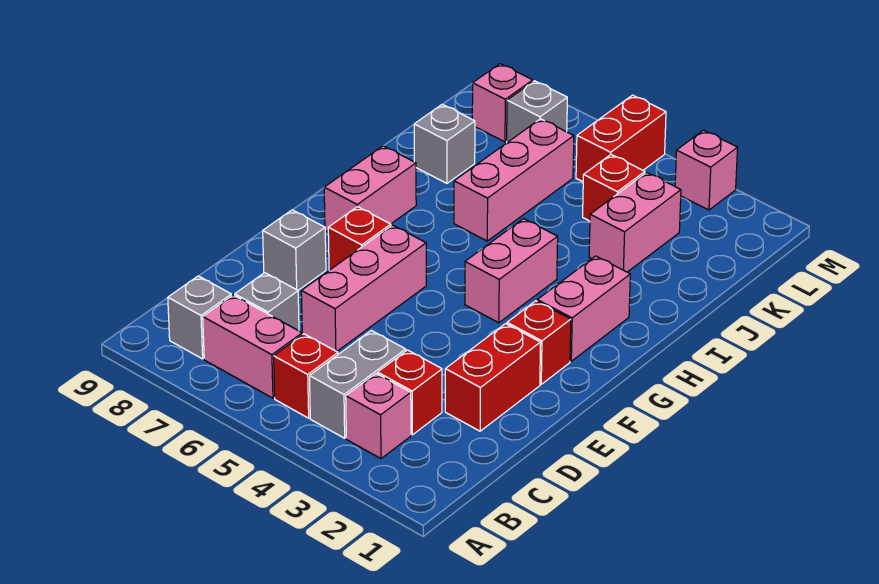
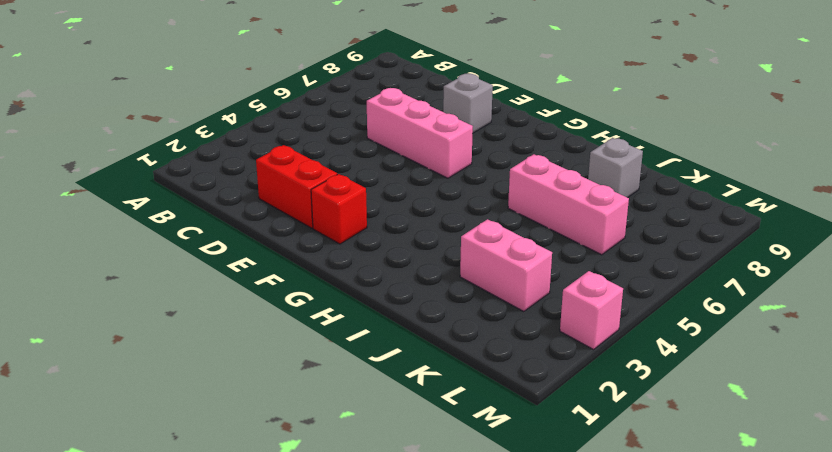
none -> pink brick B3 level 1
none -> grey brick B4:C4 level 1
none -> red brick B5 level 1

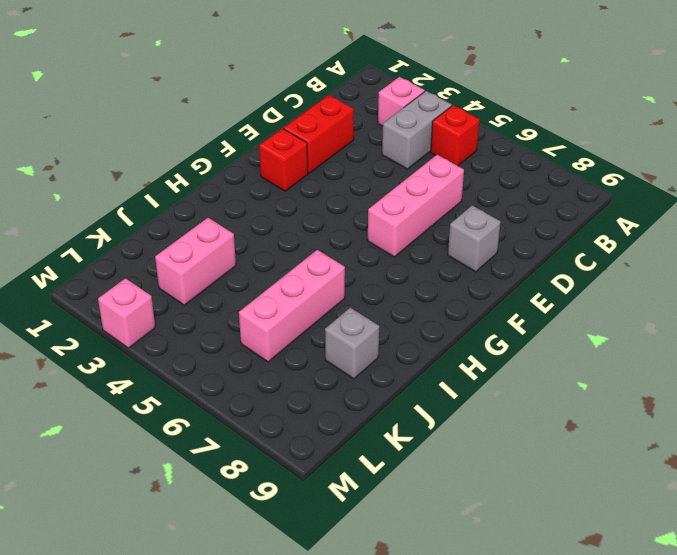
none -> pink brick B6:B7 level 1
none -> grey brick B8 level 1
none -> red brick C3 level 1

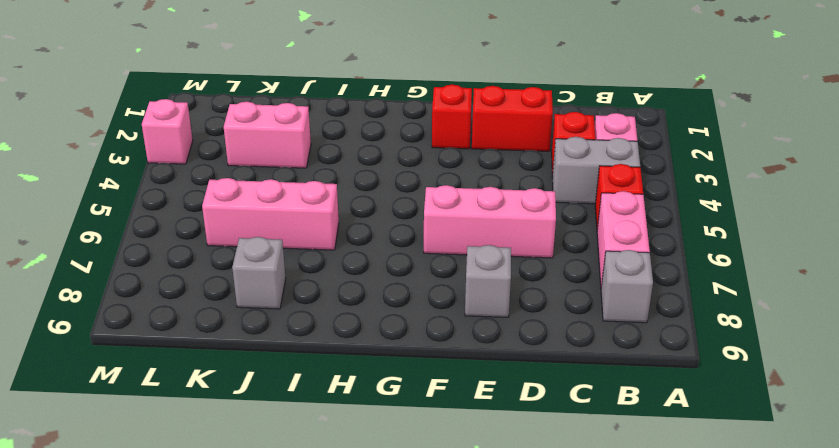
none -> grey brick C7 level 1
none -> red brick F7 level 1
none -> pink brick G2:H2 level 1

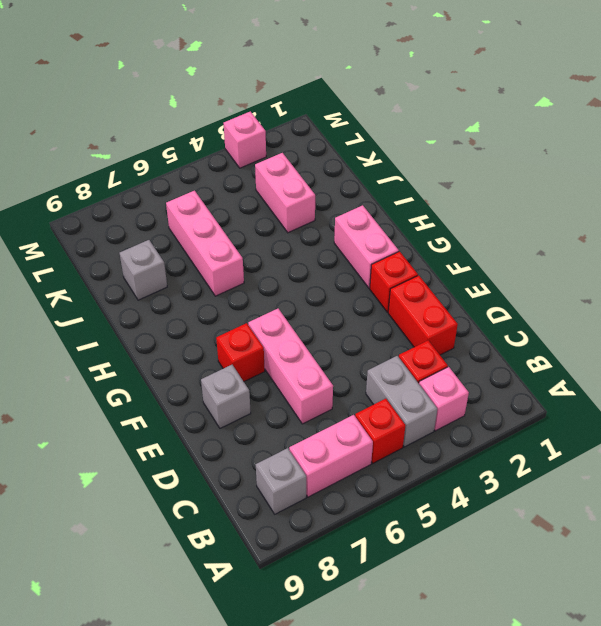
none -> grey brick C7 level 1
none -> pink brick G4:H4 level 1
none -> pink brick G8:H8 level 1

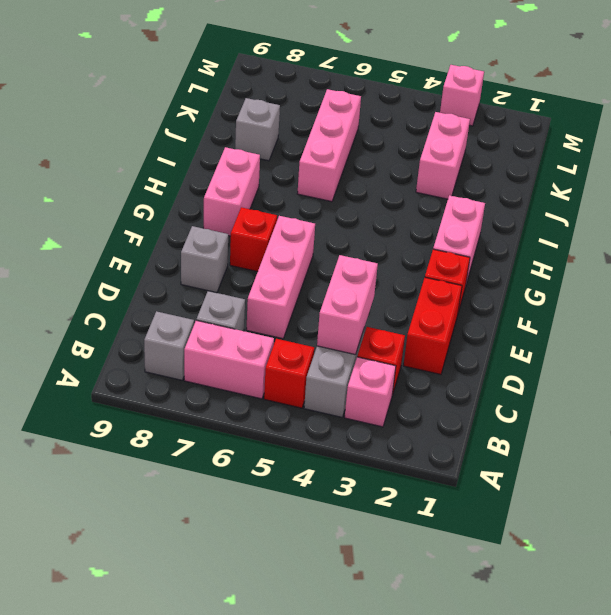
pink brick C4:D4 level 2 -> pink brick G4:H4 level 1
none -> red brick K4 level 1
none -> red brick L5:M5 level 1
none -> grey brick L7 level 1

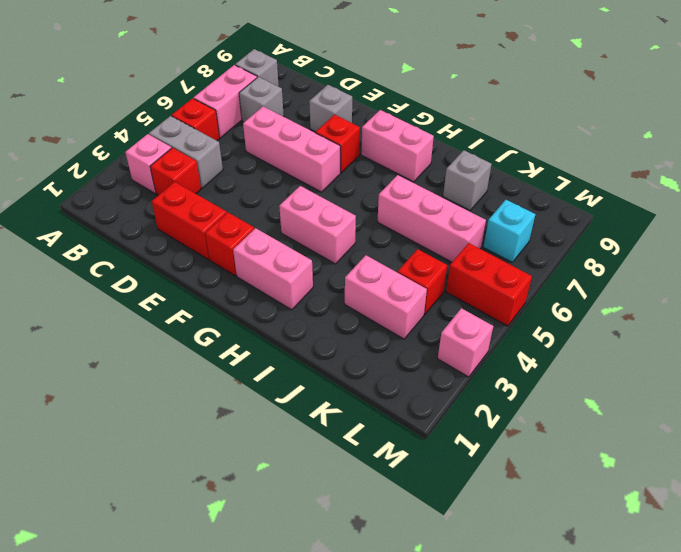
cyan brick L7 level 1 -> grey brick L7 level 1
none -> pink brick L8 level 1

